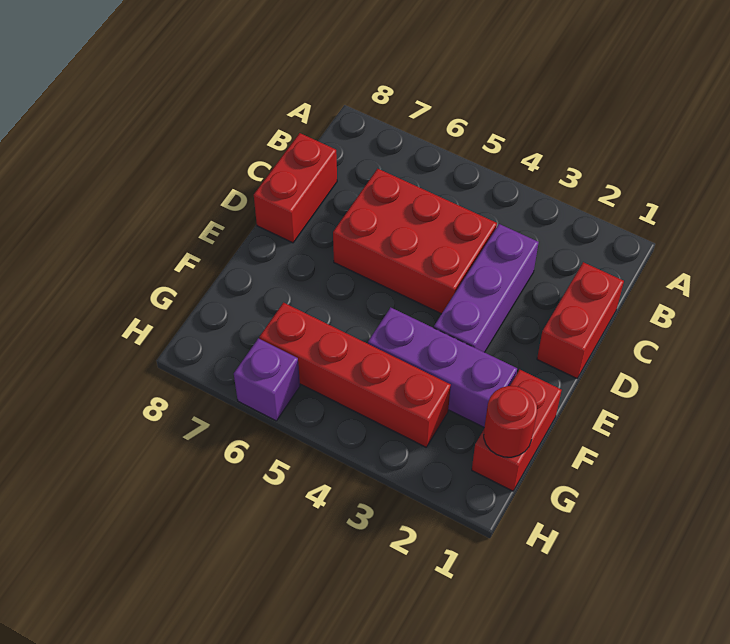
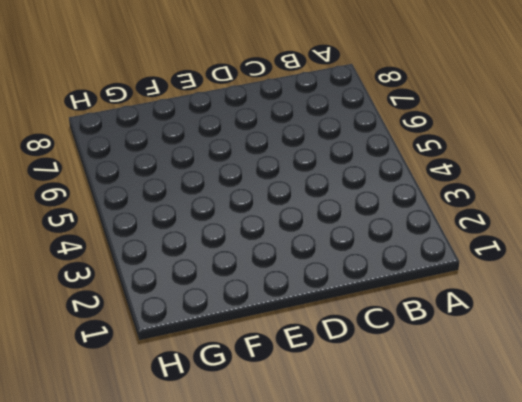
none -> red brick C1:D1 level 1
none -> purple brick C3:E3 level 1

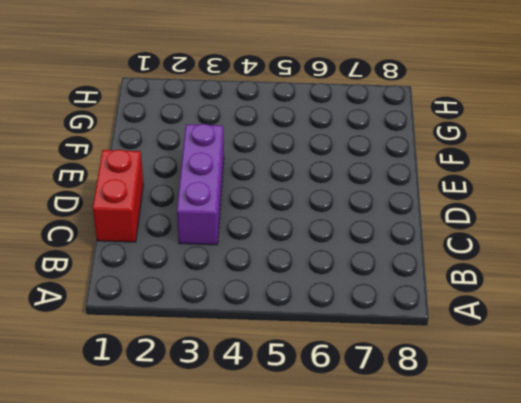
none -> red brick C4:D6 level 1
none -> red brick C8:D8 level 1

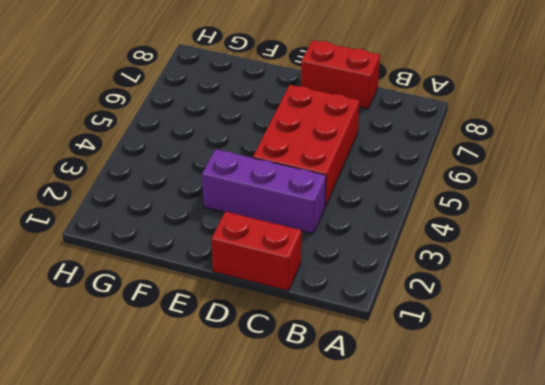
none -> red brick F1:G1 level 1
none -> purple brick F2:F4 level 1

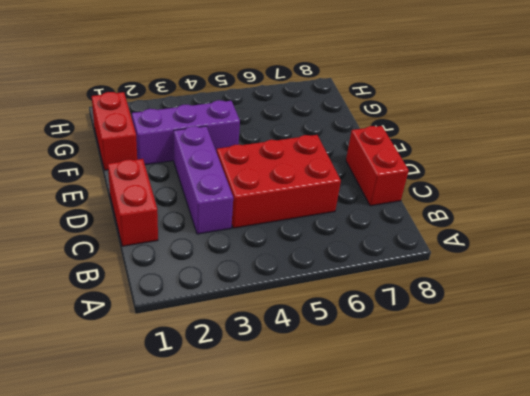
none -> red brick G3:G6 level 1
none -> purple brick H6 level 1

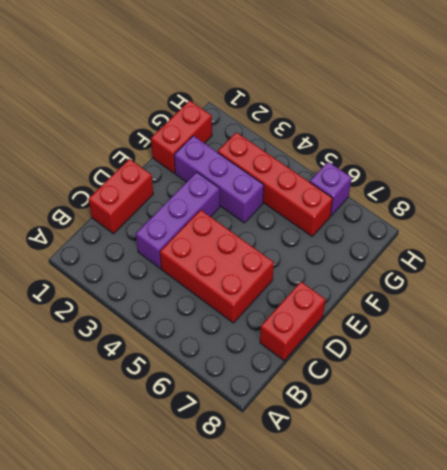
none -> red round brick G1 level 2

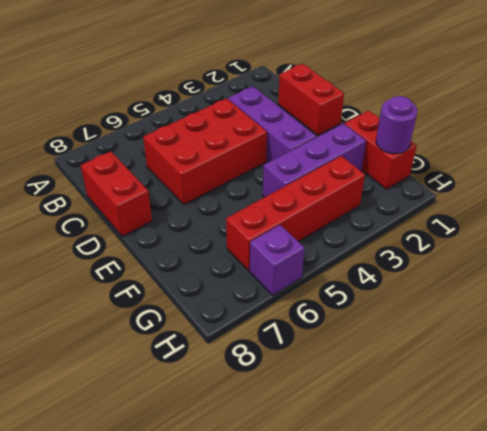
purple round brick G1 level 2 -> red round brick G1 level 2

